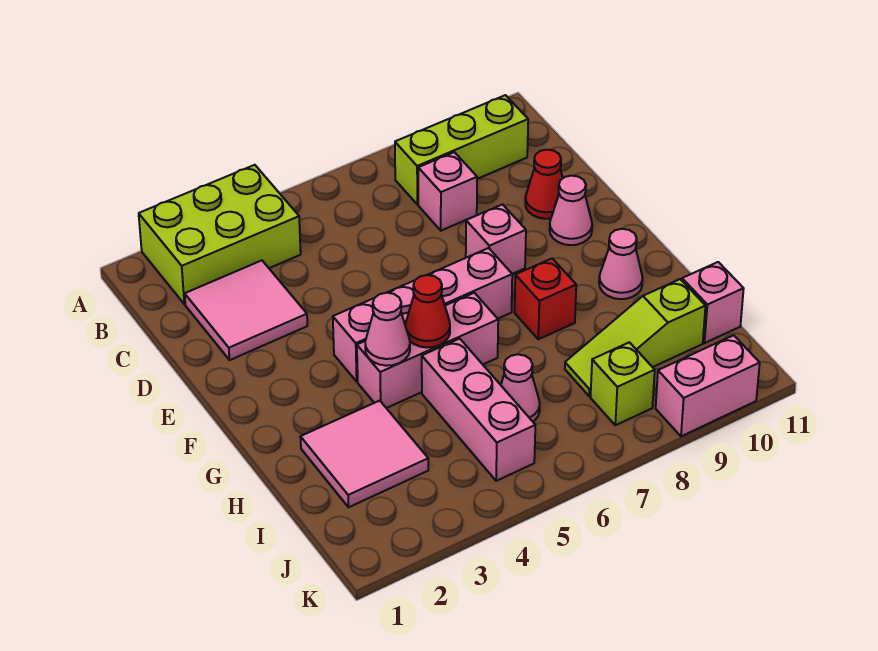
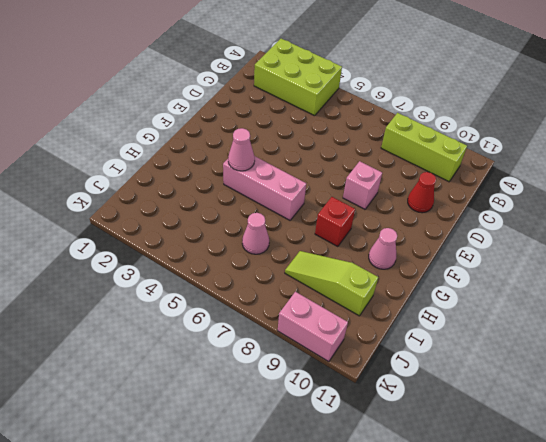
none -> pink tile C2:D3 level 1
none -> pink brick C8 level 1
none -> pink cone E10 level 1

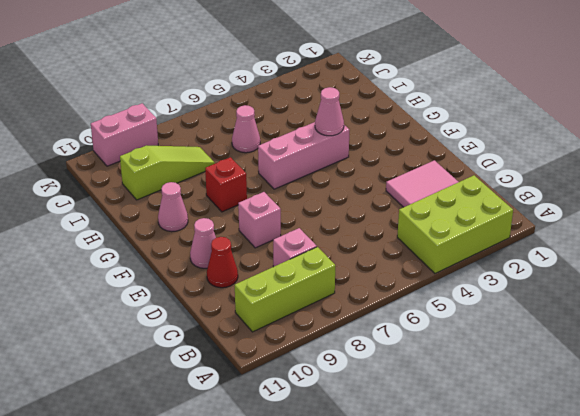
none -> pink brick F4:F7 level 1
none -> pink tile H2:I3 level 1
none -> pink brick H5:J5 level 1

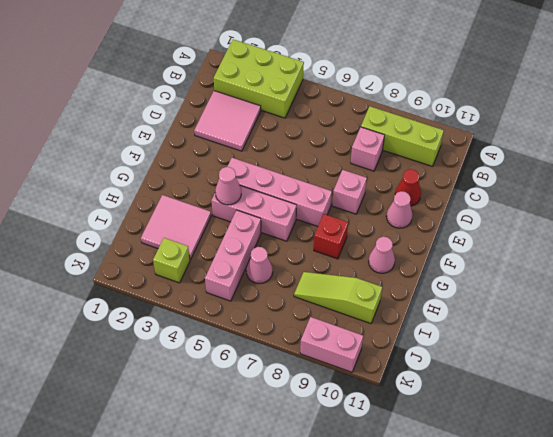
lime brick J3 level 1 -> lime brick J8 level 1
none -> pink brick I11 level 1
none -> red cone G5 level 2

